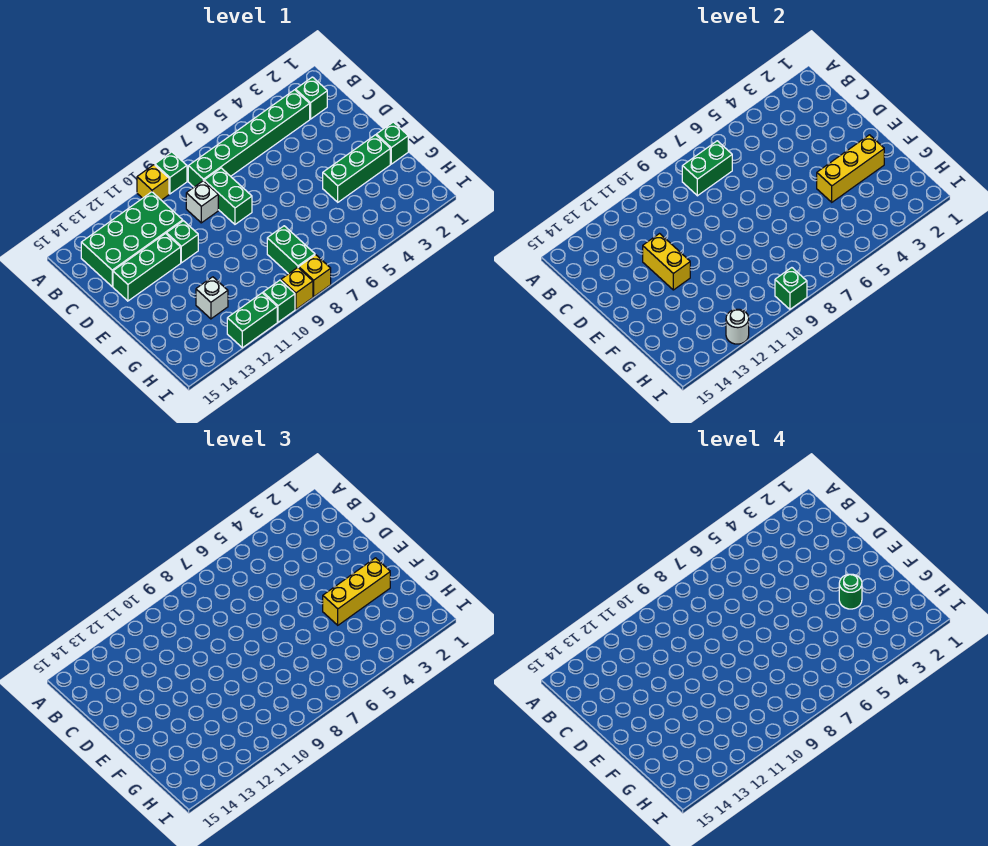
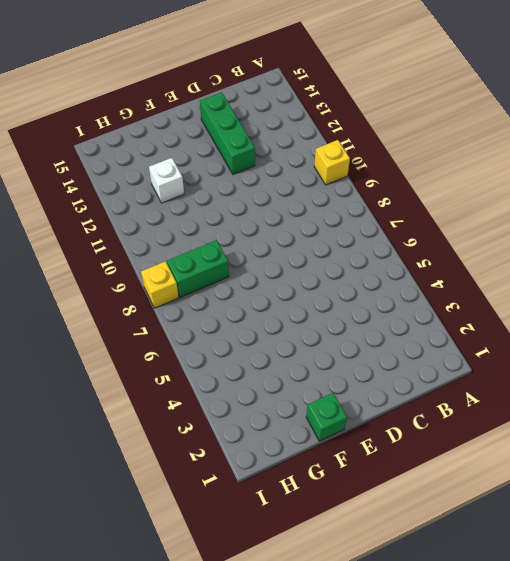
none -> green brick A9 level 1
none -> green brick B2 level 1
none -> green brick B3:B8 level 1

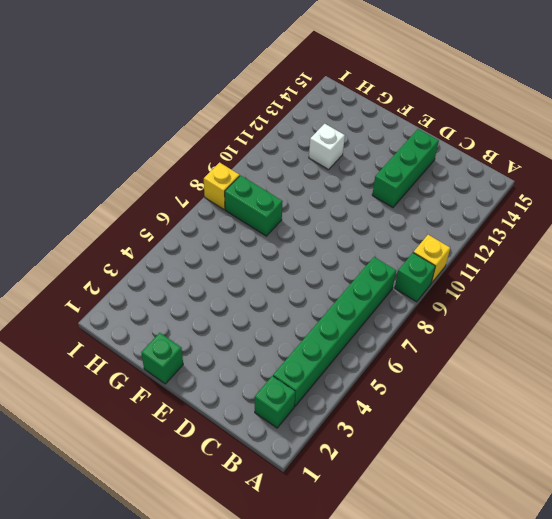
none -> green brick B11:C14 level 1
none -> green brick C8:D8 level 1
none -> white brick C9 level 1

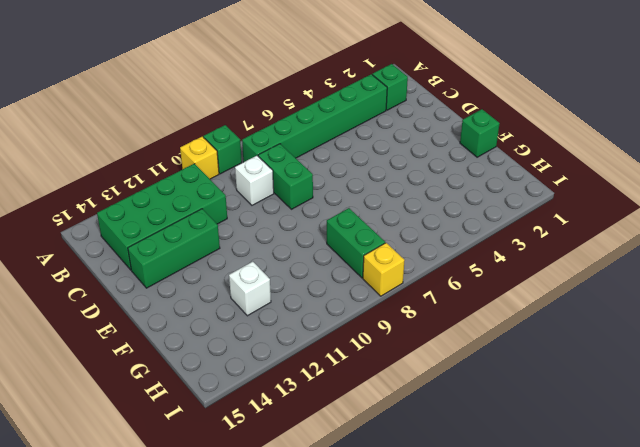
none -> green brick D11 level 1
none -> green brick F2:F4 level 1
none -> yellow brick I9 level 1

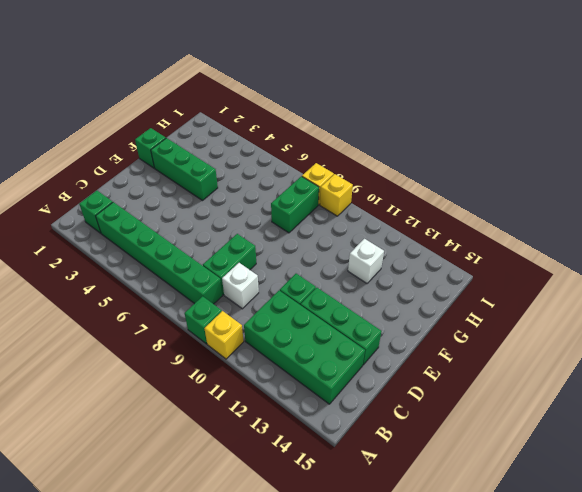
none -> green brick I10 level 1
none -> green brick I11:I12 level 1
none -> green brick B7:B8 level 2

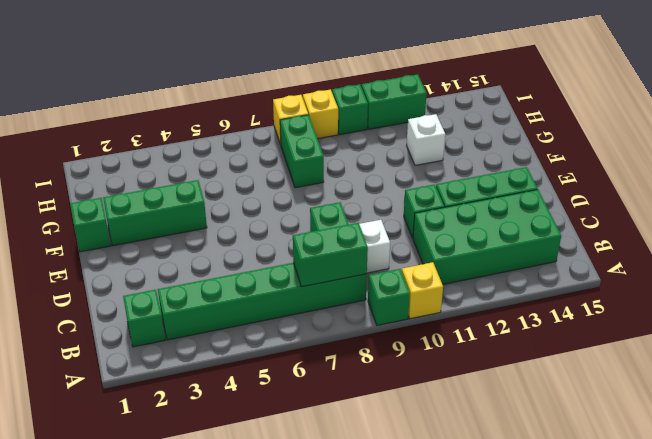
none -> yellow brick D12:E12 level 2
none -> yellow brick F2:F4 level 2
none -> green brick I9 level 2

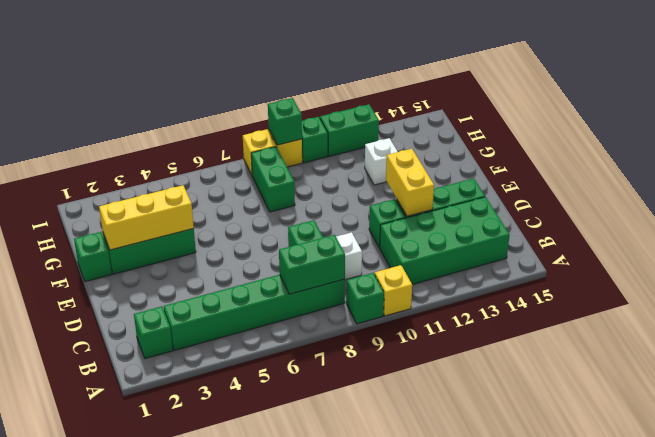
none -> white round brick I12 level 2
none -> yellow brick F2:F4 level 3
none -> green round brick F3 level 4

